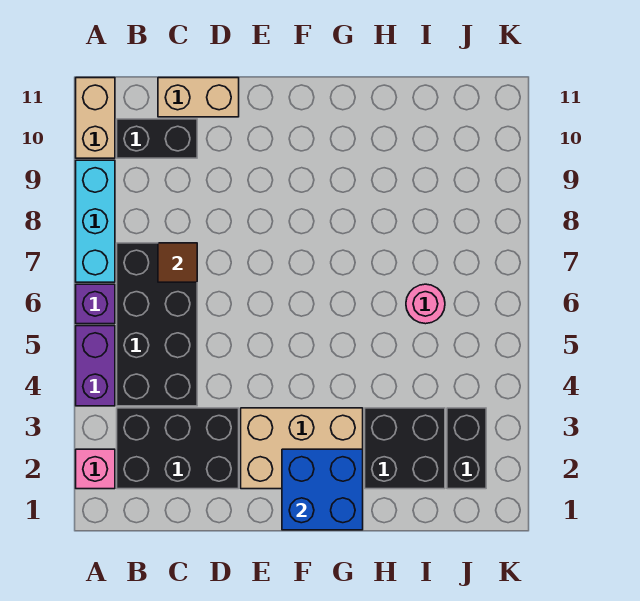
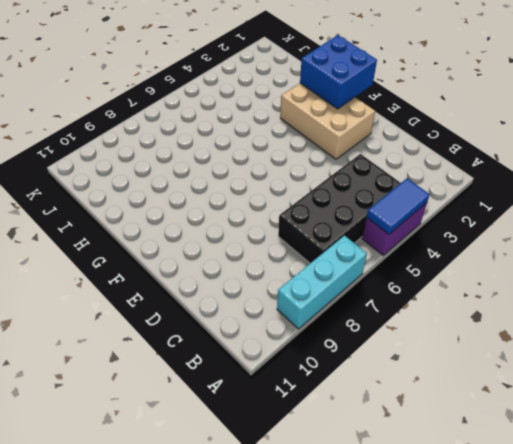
blue tile A4:A5 level 2 -> none
none -> pink brick A2 level 1
none -> purple brick A6 level 1
none -> tan brick A10:A11 level 1

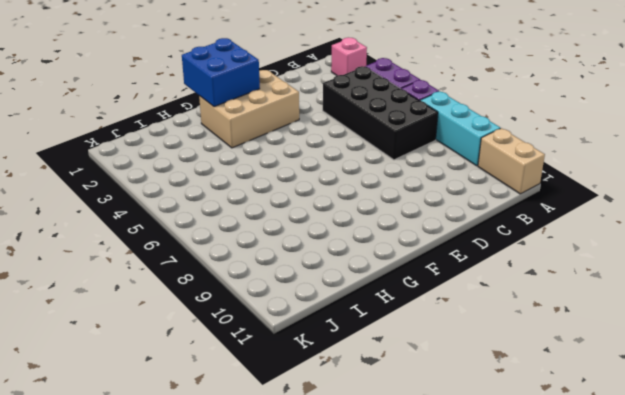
none -> black brick B2:D3 level 1
none -> black brick B10:C10 level 1
none -> tan brick C11:D11 level 1

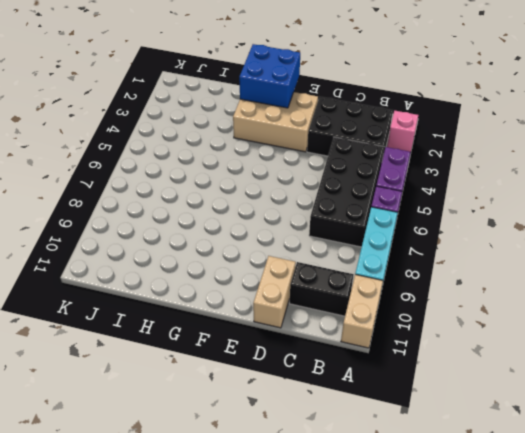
tan brick D10:D11 level 1 -> tan brick C11:D11 level 1
none -> black brick H2:I3 level 1
none -> pink round brick I6 level 1
none -> black brick J2:J3 level 1

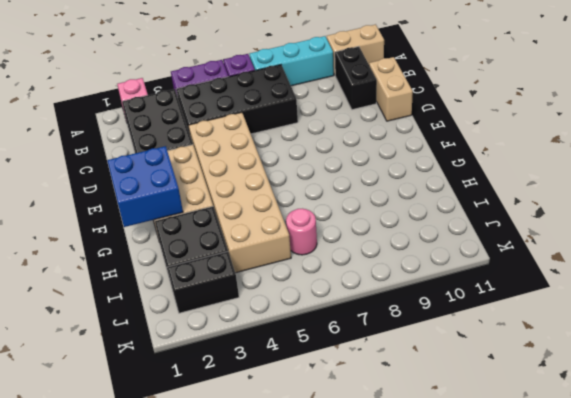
tan brick D4:I5 level 1 -> none
none -> brown tile C7 level 2

